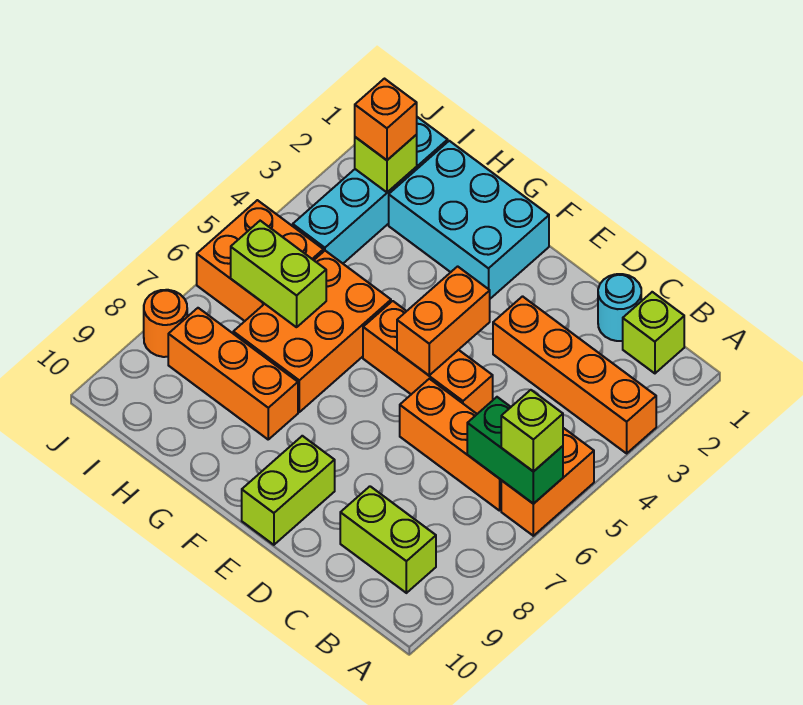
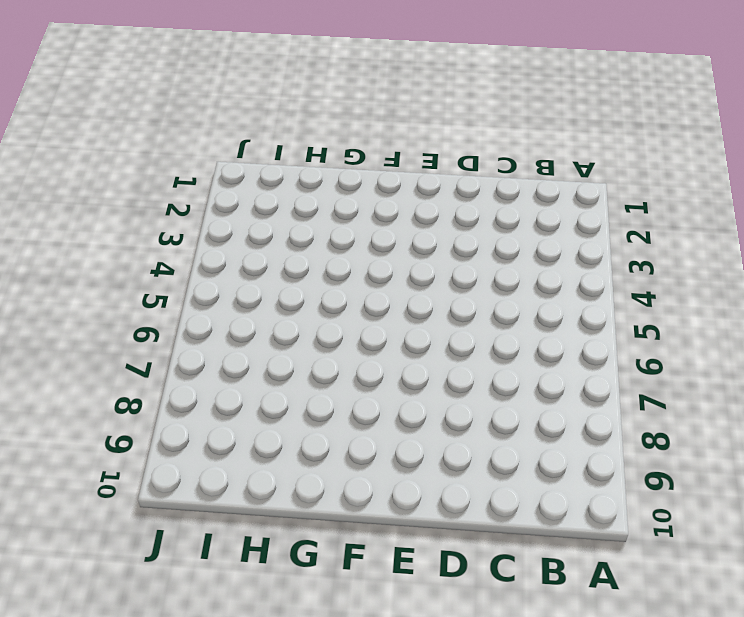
none -> orange brick A3:D3 level 1
none -> orange brick A5:A6 level 1
none -> lime brick B1 level 1

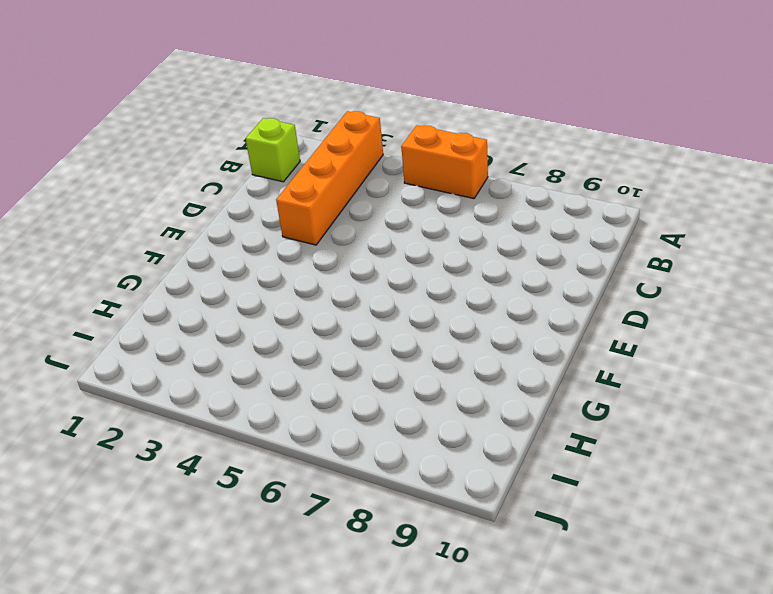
none -> orange brick B6:D6 level 1
none -> lime brick B9:C9 level 1
none -> cyan round brick C1 level 1

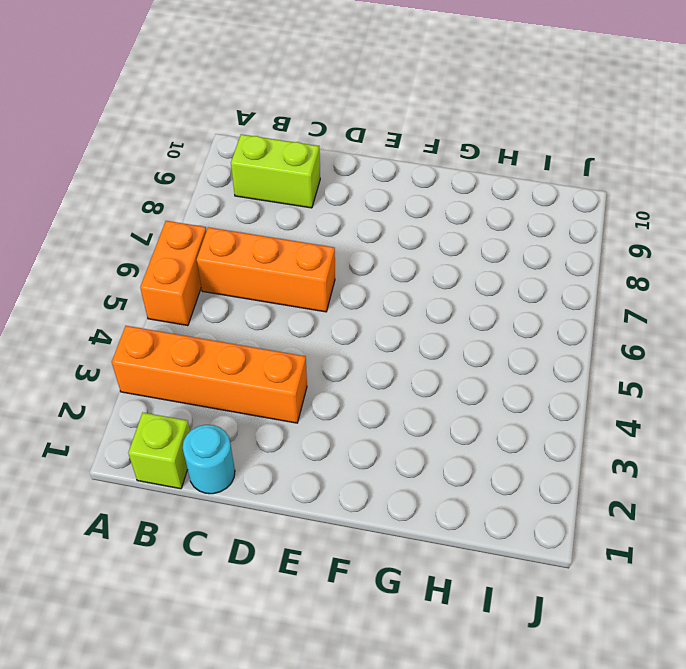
none -> orange brick D5:F5 level 1
none -> lime brick E9:E10 level 1
none -> cyan brick F1:H2 level 1

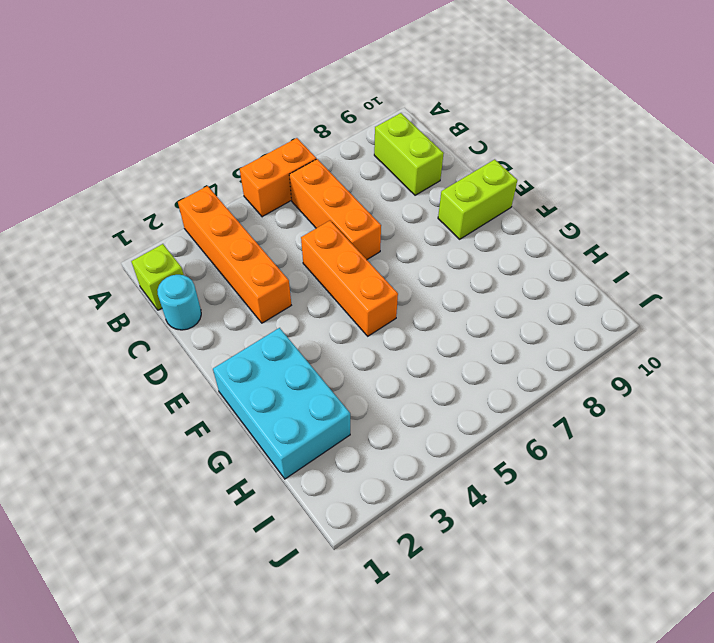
none -> orange brick G5:H7 level 1
none -> orange brick G8:I8 level 1
none -> cyan brick I1:I4 level 1

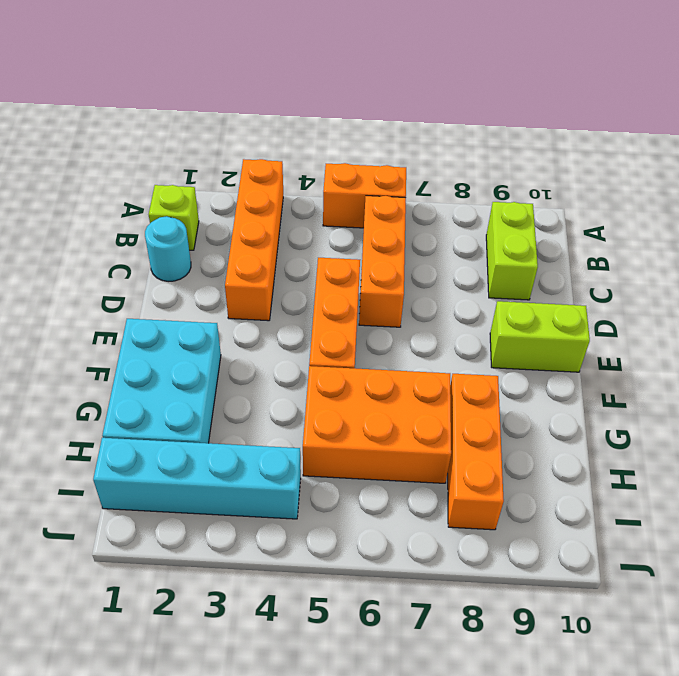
none -> orange brick I5:J6 level 1
none -> orange round brick J8 level 1
none -> green brick A6:B6 level 2

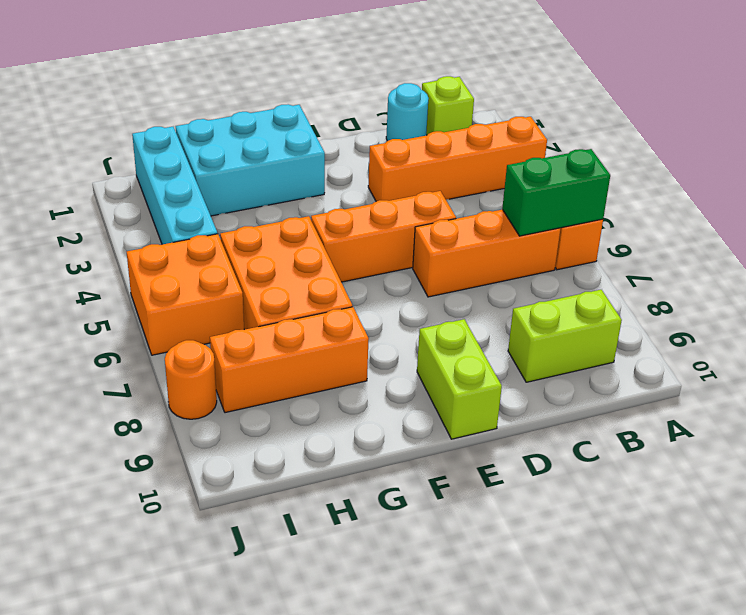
none -> orange brick E4:E5 level 2
none -> lime brick H6:I6 level 2
none -> lime brick I2 level 2

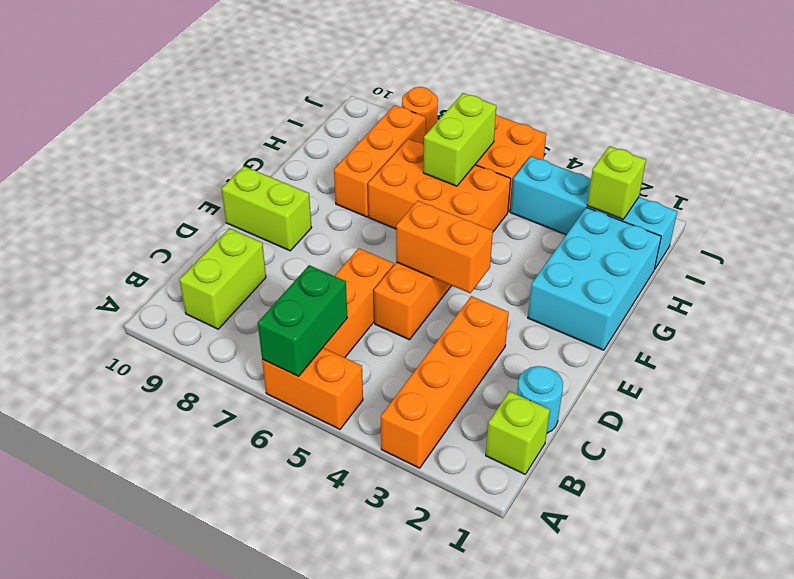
none -> lime brick A6 level 3
none -> orange brick I2 level 3

